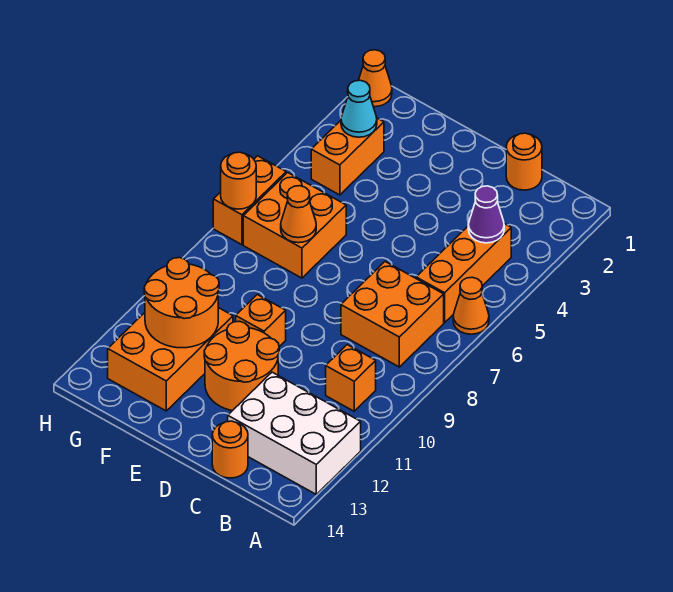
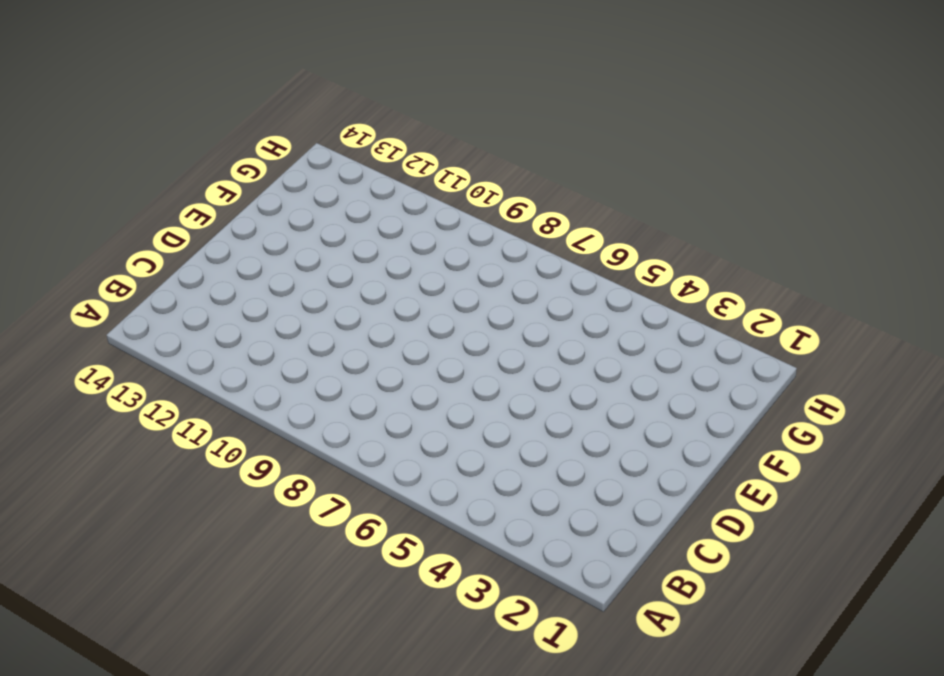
none -> orange cone A6 level 1
none -> white brick A12:C13 level 1
none -> orange brick B4:B6 level 1

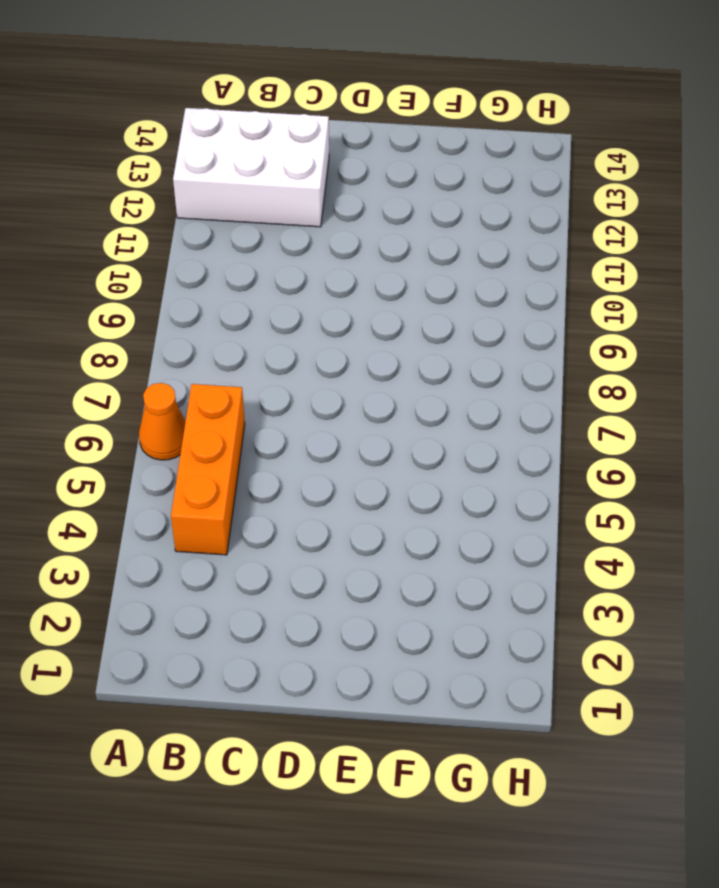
none -> orange brick B7:C8 level 1
none -> orange brick B10 level 1
none -> orange round brick C1 level 1

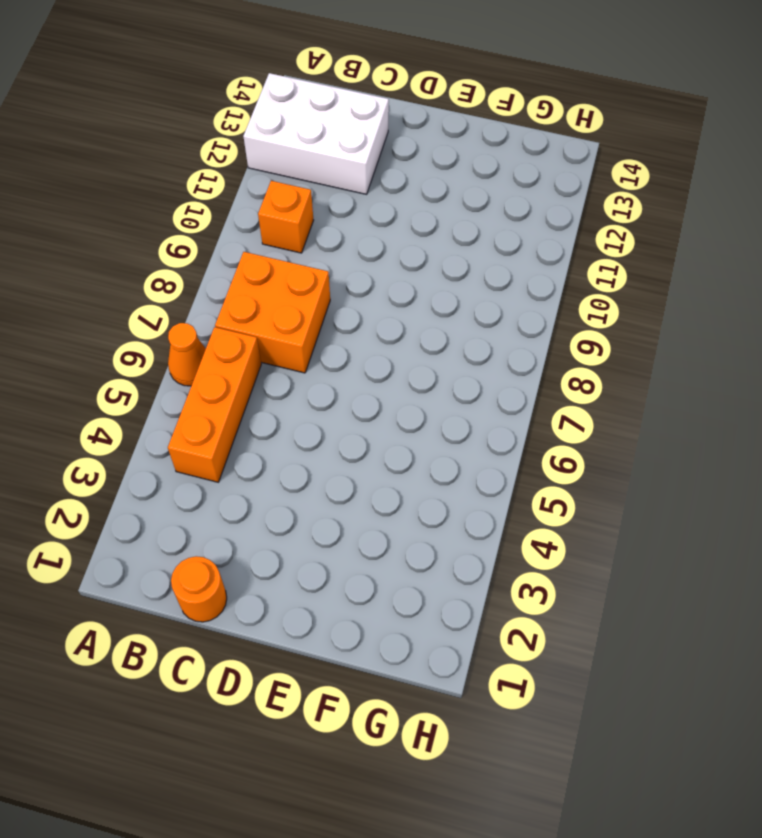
none -> orange round brick C14 level 1
none -> orange round brick D11:E12 level 1
none -> orange brick E10 level 1

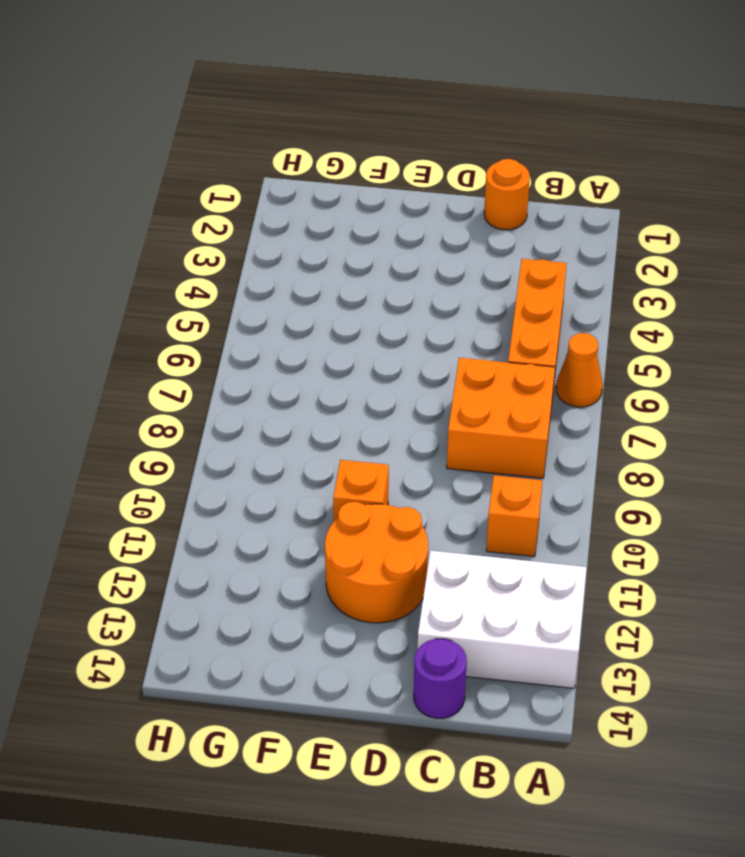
purple round brick C14 level 1 -> orange round brick C14 level 1
none -> orange brick F6:G7 level 1
none -> orange brick F11:G13 level 1
none -> orange brick G3:G4 level 1

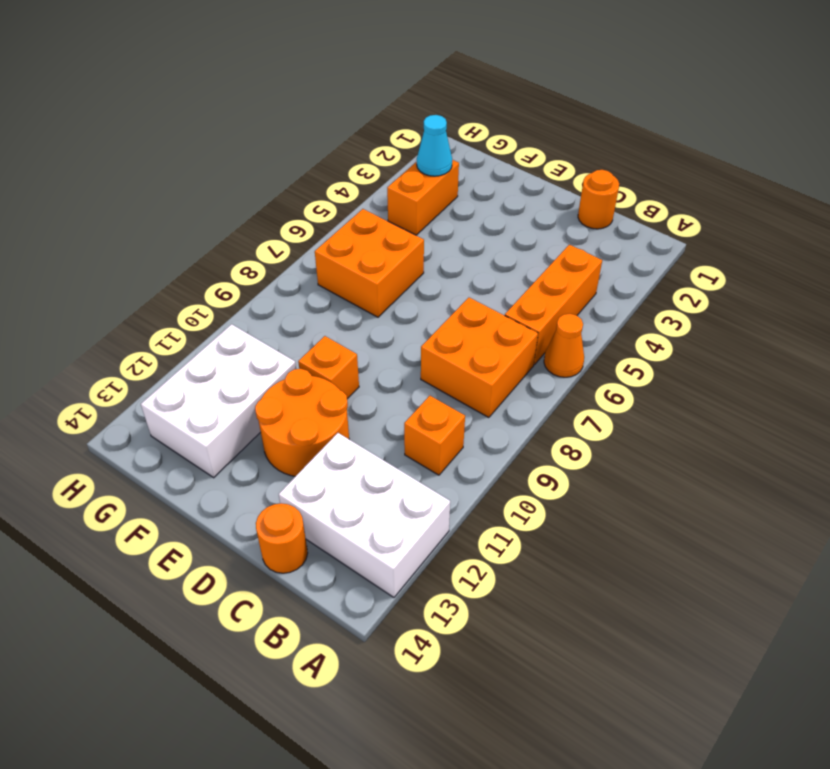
white brick F11:G13 level 1 -> orange brick F11:G13 level 1
none -> orange cone H1 level 1
none -> orange brick H6:H7 level 1
none -> purple cone B4 level 2

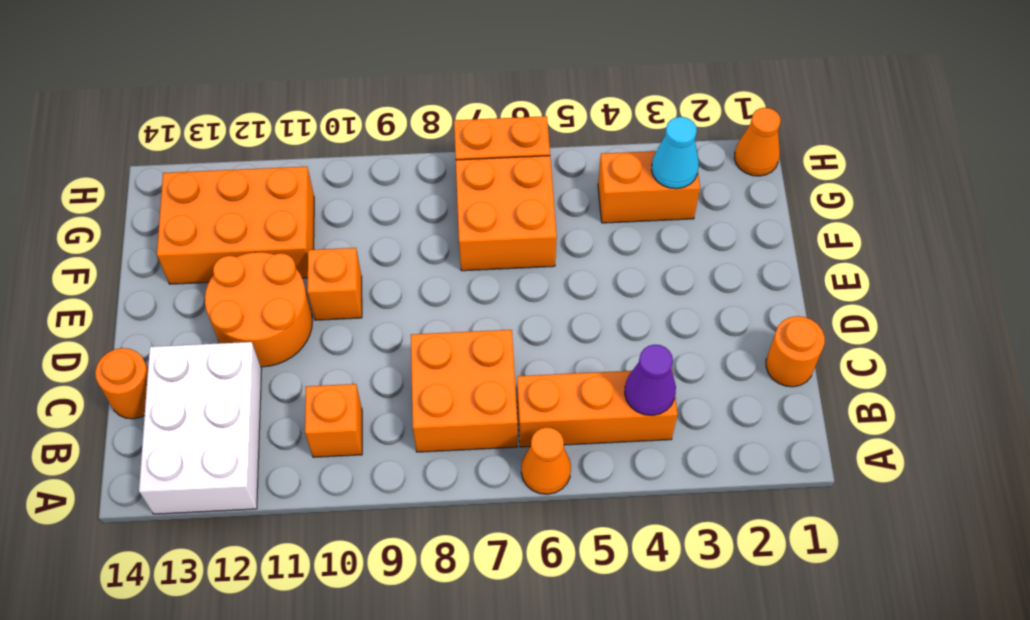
none -> orange cone F7 level 2
none -> orange round brick F11:G12 level 2
none -> orange round brick H7 level 2

